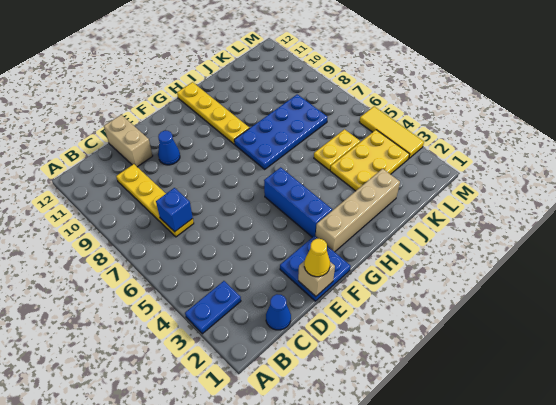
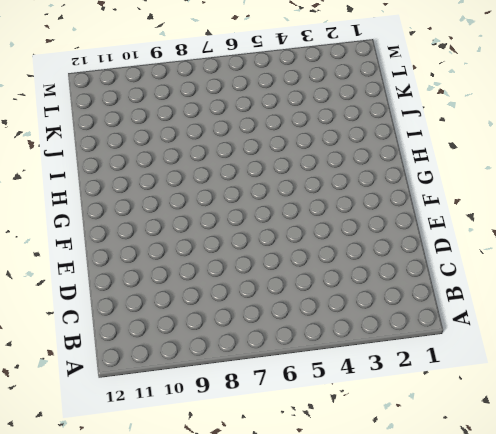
none -> blue plate A3:B3 level 1
none -> blue cone C1 level 1
none -> yellow plate C7:C10 level 1

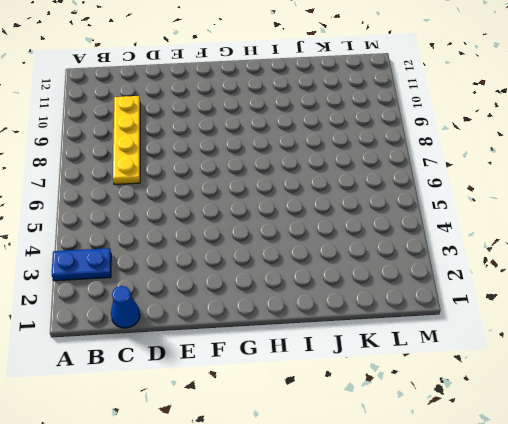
none -> tan brick D11:D12 level 1
none -> blue plate E1:F2 level 1
none -> blue cone E10 level 1

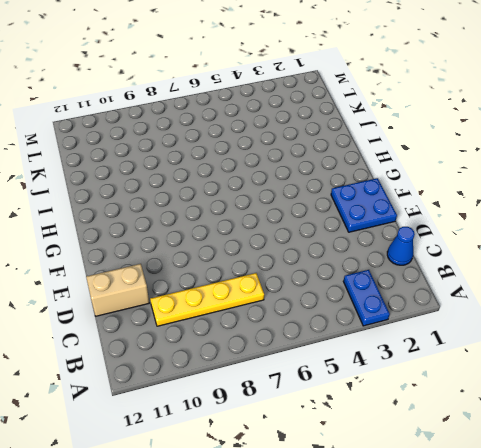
none -> blue cone E10 level 1
none -> tan brick G2:J2 level 1
none -> blue brick G3:G5 level 1

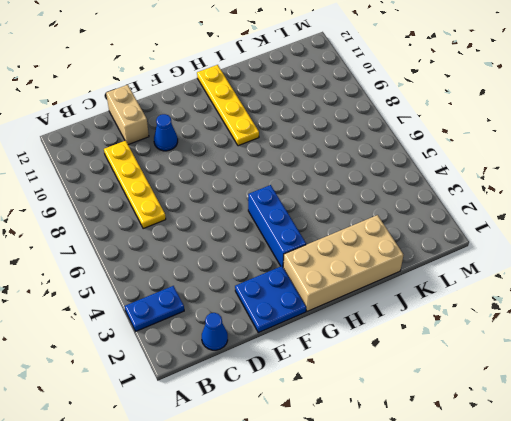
tan brick G1:J2 level 1 -> tan brick G2:J2 level 1
none -> blue plate H7:K8 level 1
none -> yellow plate J3:L4 level 1
none -> yellow plate J5:K5 level 1

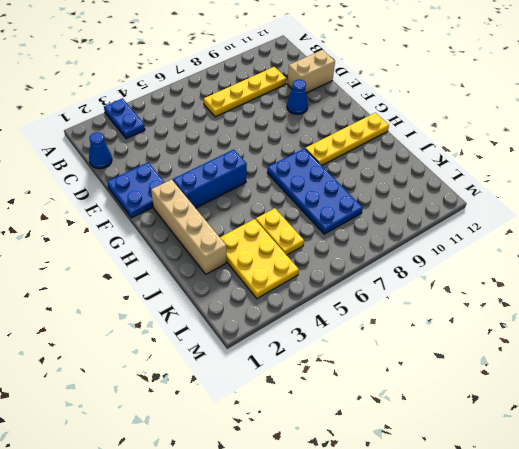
none -> yellow tile M3:M5 level 1
none -> blue brick C7 level 2
none -> tan brick E1 level 2

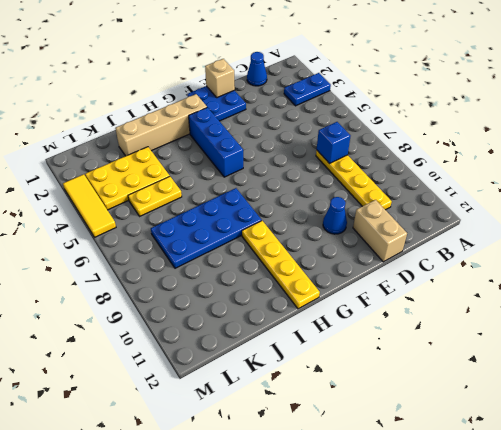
none -> yellow cone E1 level 3

